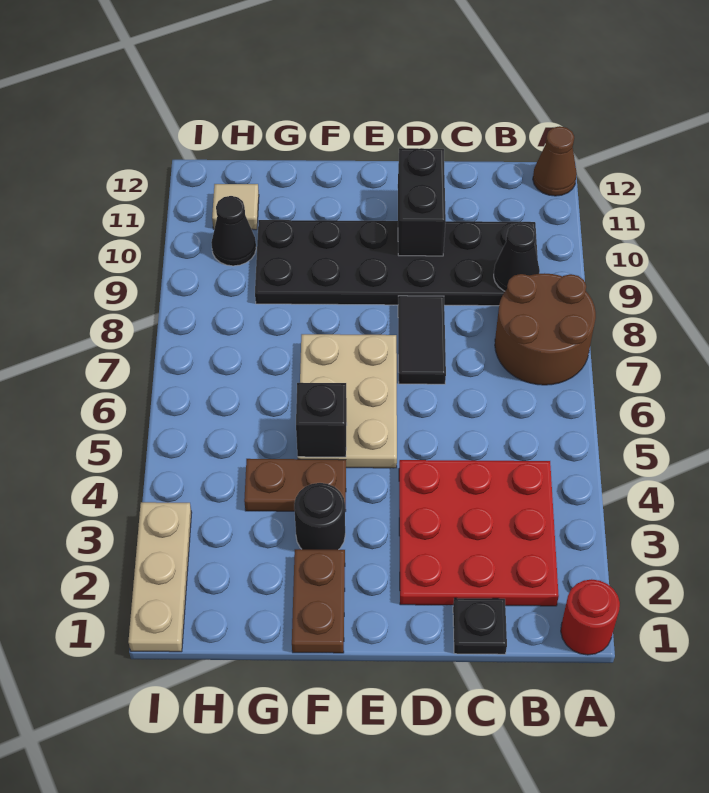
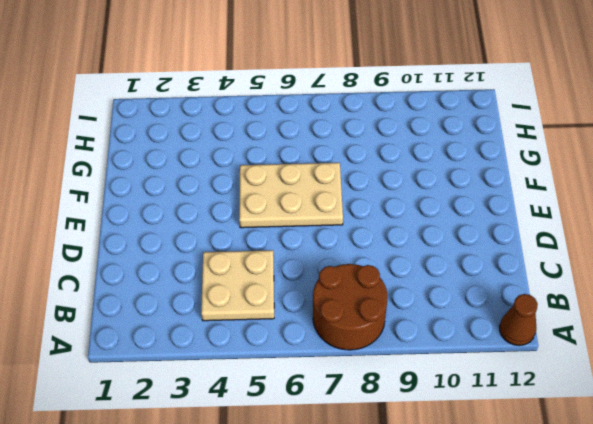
tan plate B4:C5 level 1 -> red plate B2:D4 level 1
none -> red round brick A1 level 1
none -> black plate B9:G10 level 1
none -> black plate C1 level 1

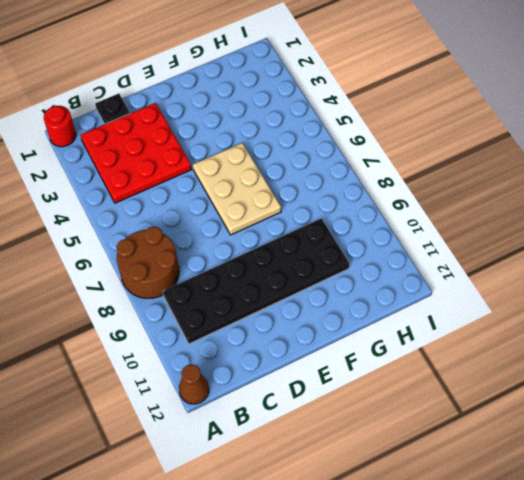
none -> black tile D7:D8 level 1
none -> brown plate F1:F2 level 1
none -> black round brick F3 level 1

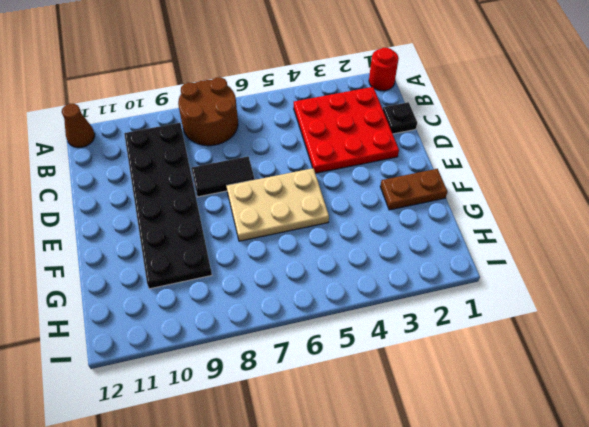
none -> black round brick F3 level 1
none -> brown plate F4:G4 level 1
none -> black cone H10 level 1

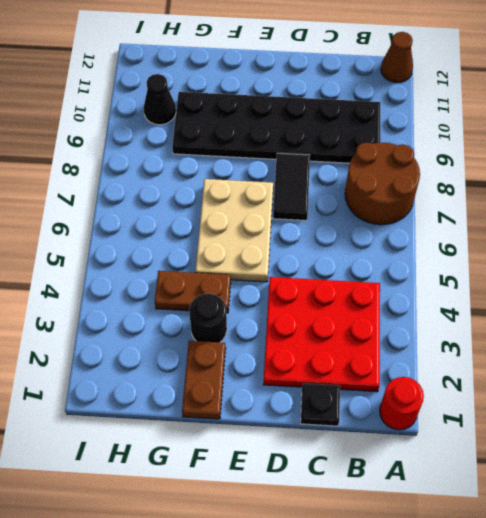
none -> tan tile H11 level 1
none -> tan plate I1:I3 level 1
none -> black cone B9 level 2

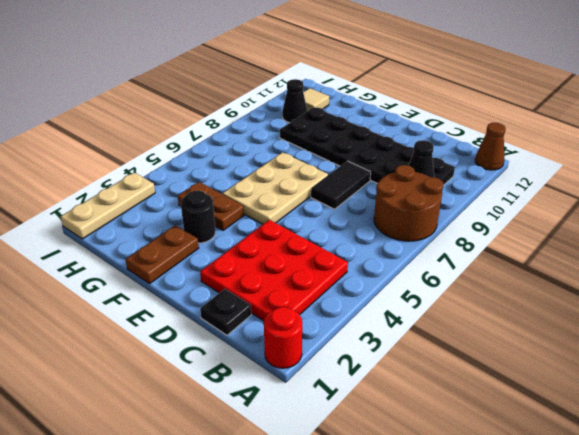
none -> black brick D10:D11 level 2
none -> black brick F5 level 2

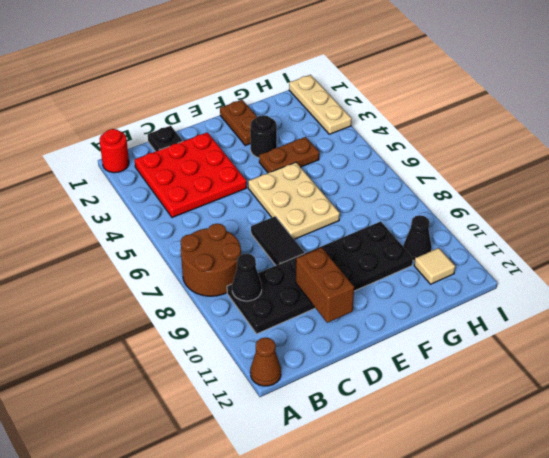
brown brick D10:D11 level 2 -> black brick D10:D11 level 2
none -> black brick F5 level 2

